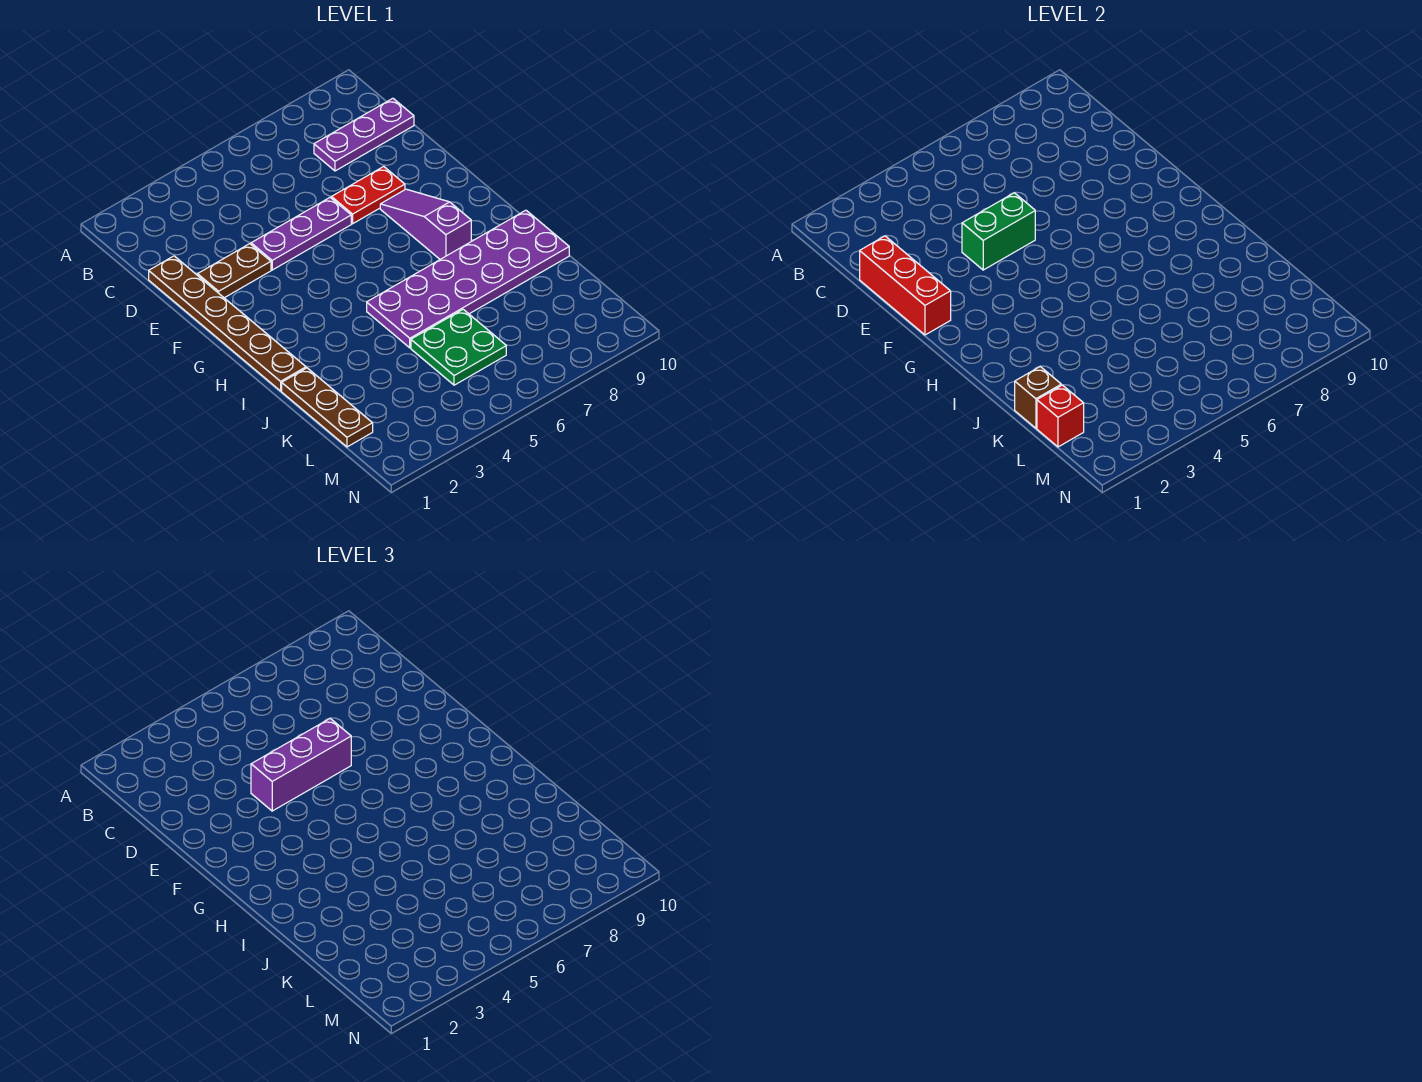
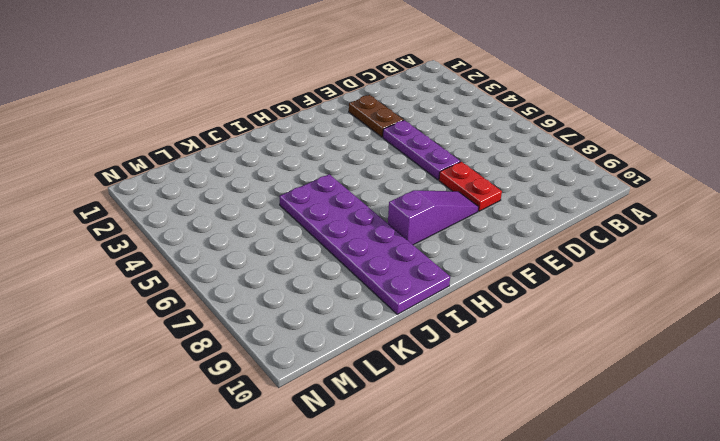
none -> purple plate C8:C10 level 1
none -> brown plate D1:I1 level 1
none -> brown plate J1:L1 level 1

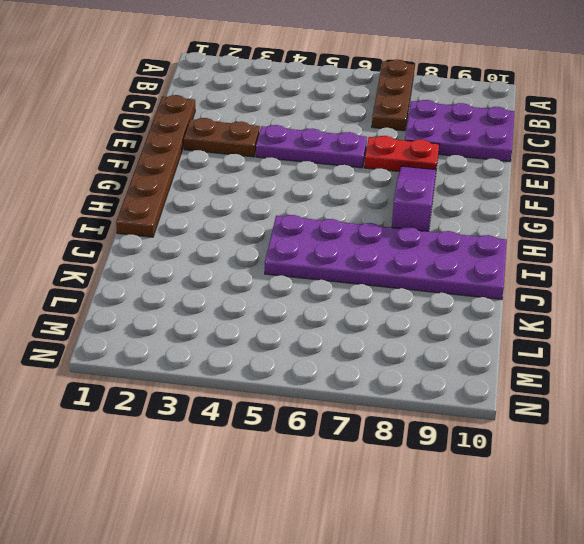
brown plate A7:C7 level 1 -> brown plate J1:L1 level 1
purple plate C8:D10 level 1 -> purple plate C8:C10 level 1
none -> green plate K5:L6 level 1
none -> red brick D1:F1 level 2
none -> green brick E4:E5 level 2

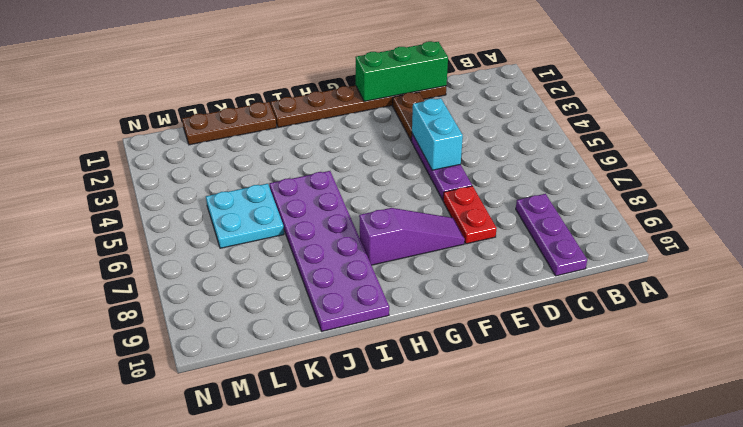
green brick D1:F1 level 2 -> red brick D1:F1 level 2
cyan brick E4:E5 level 2 -> green brick E4:E5 level 2
cyan plate K5:L6 level 1 -> green plate K5:L6 level 1
none -> brown brick K1 level 2
none -> red brick L1 level 2
none -> purple brick E4:E6 level 3

